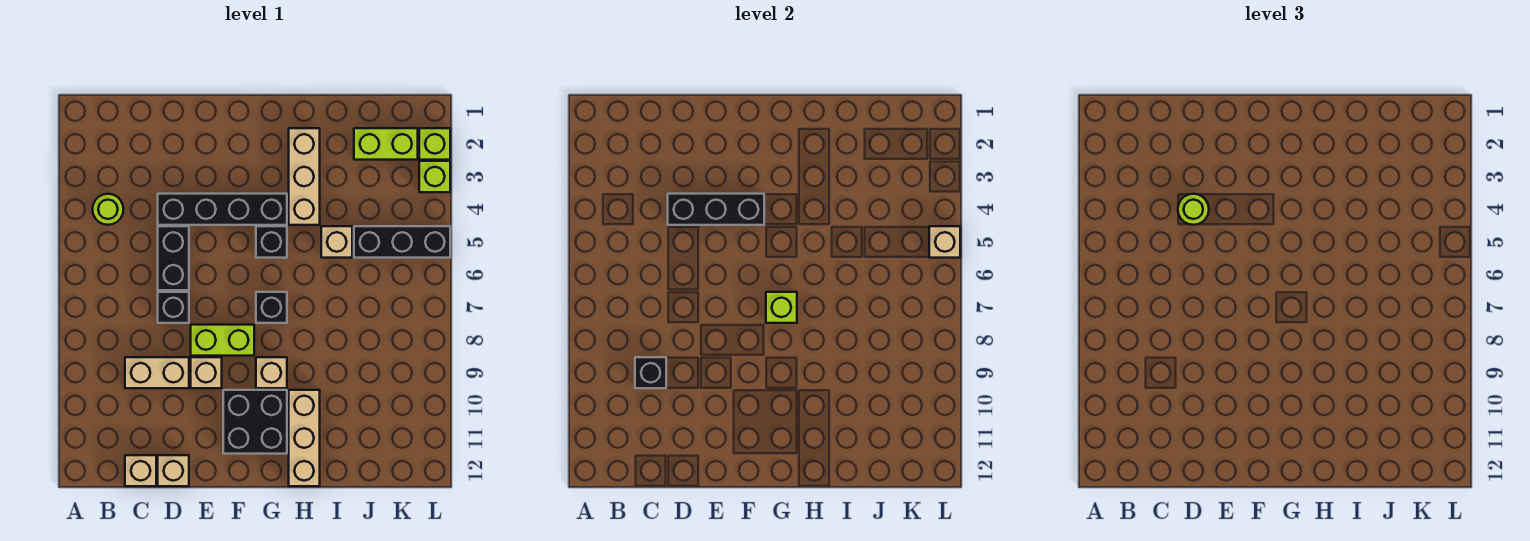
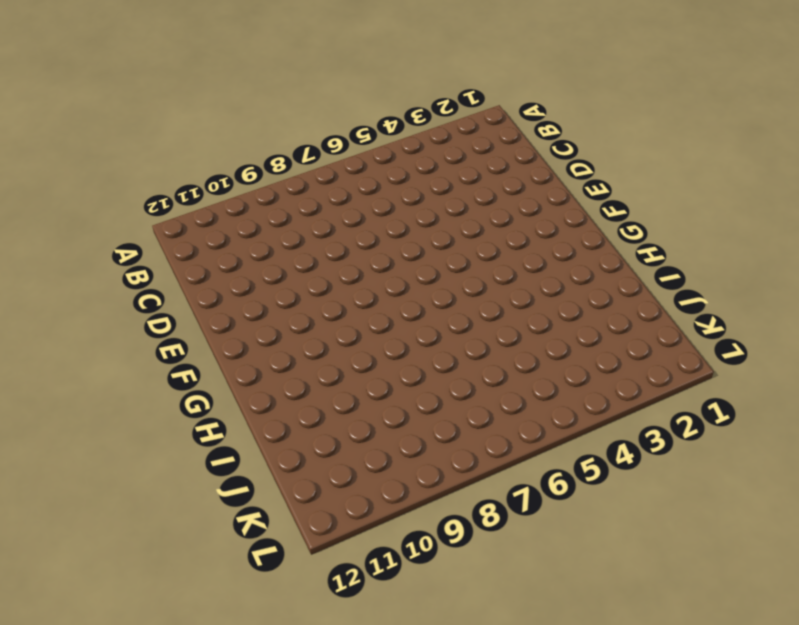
none -> lime round brick B4 level 1
none -> tan brick C9:D9 level 1
none -> tan brick C12 level 1

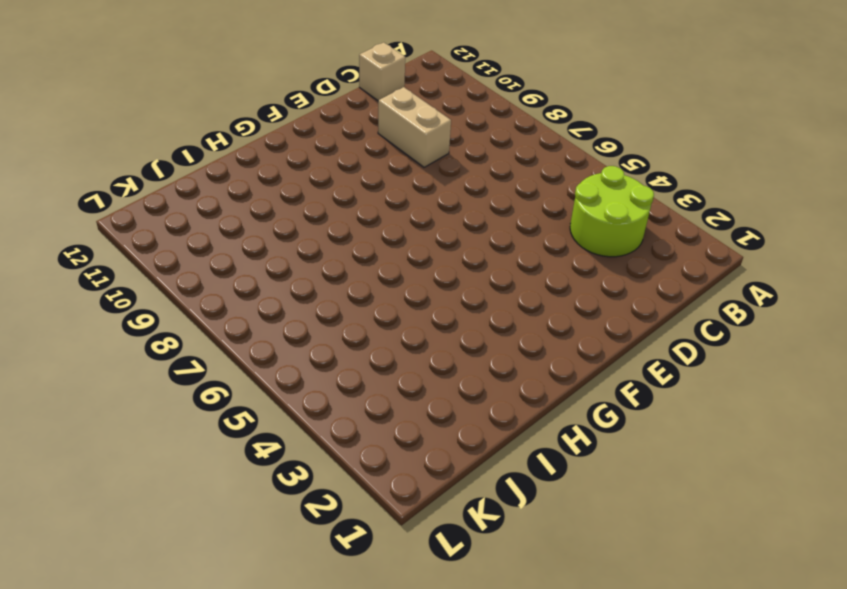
lime round brick B3:C4 level 1 -> lime round brick B4 level 1
tan brick D9:D10 level 1 -> tan brick C9:D9 level 1
none -> black brick D4:G4 level 1
none -> black brick D5:D6 level 1
none -> black brick D7 level 1

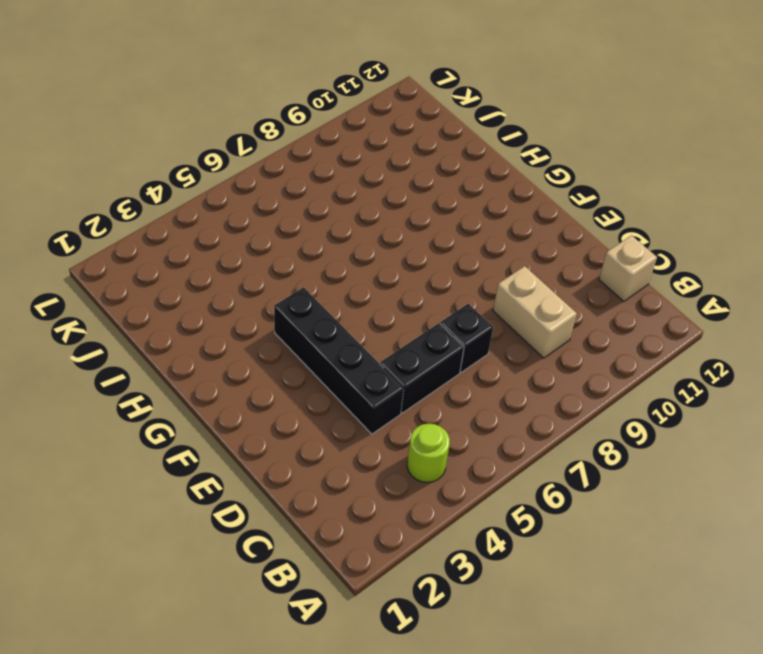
none -> tan brick D12 level 1
none -> lime brick E8:F8 level 1
none -> tan brick E9 level 1

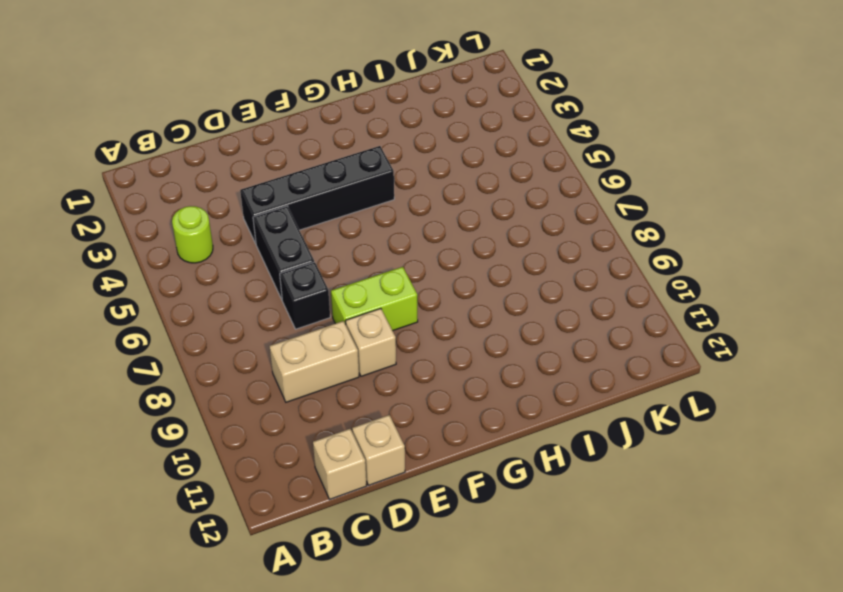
none -> black brick F10:G11 level 1
none -> black brick G5 level 1
none -> black brick G7 level 1

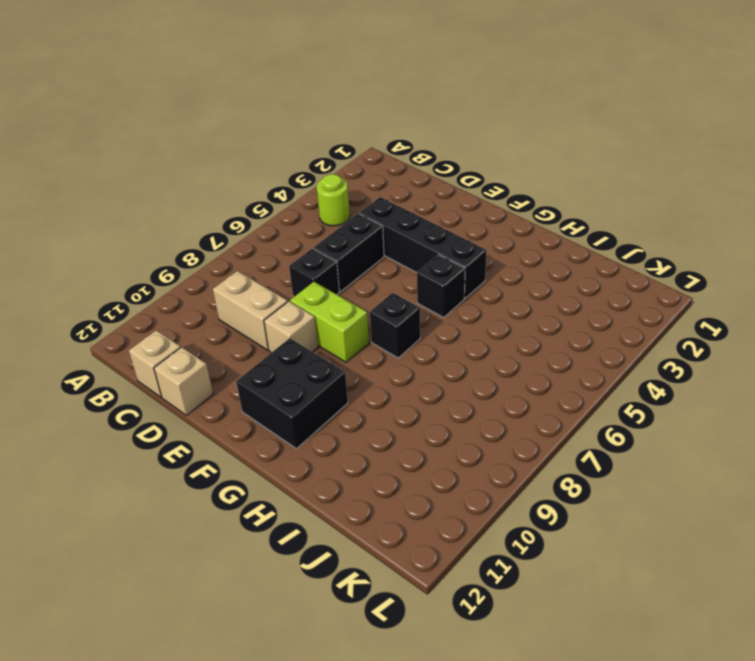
none -> tan brick G9 level 1
none -> tan brick H2:H4 level 1
none -> tan brick H10:H12 level 1

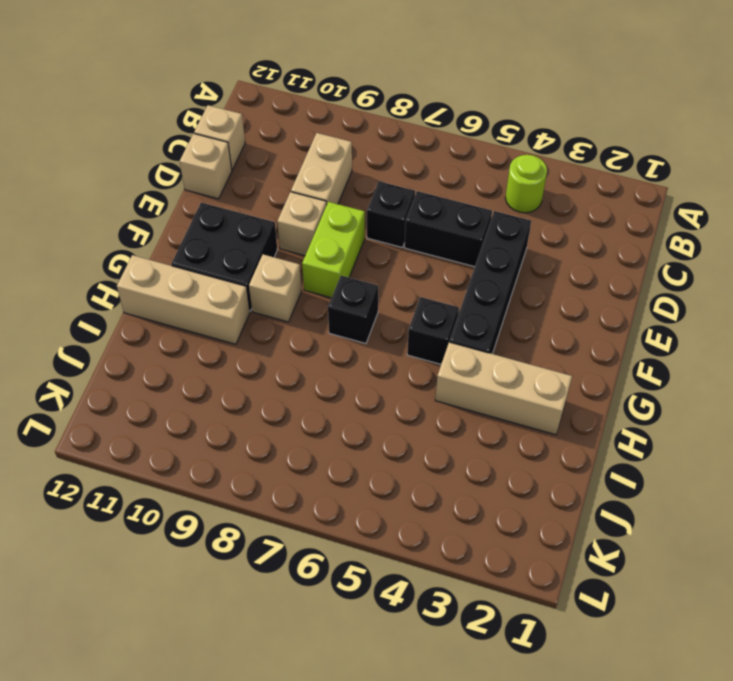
none -> tan brick I5 level 1
none -> lime brick J2:K2 level 1
none -> black brick J5:L5 level 1

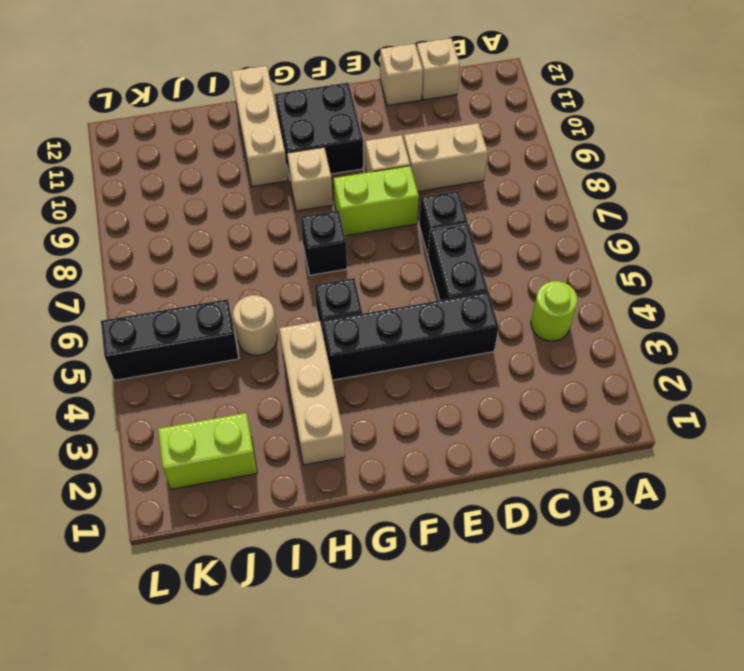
tan round brick I5 level 1 -> tan brick I5 level 1
none -> lime brick L2 level 1
none -> lime brick L3 level 1
none -> black brick C9 level 2

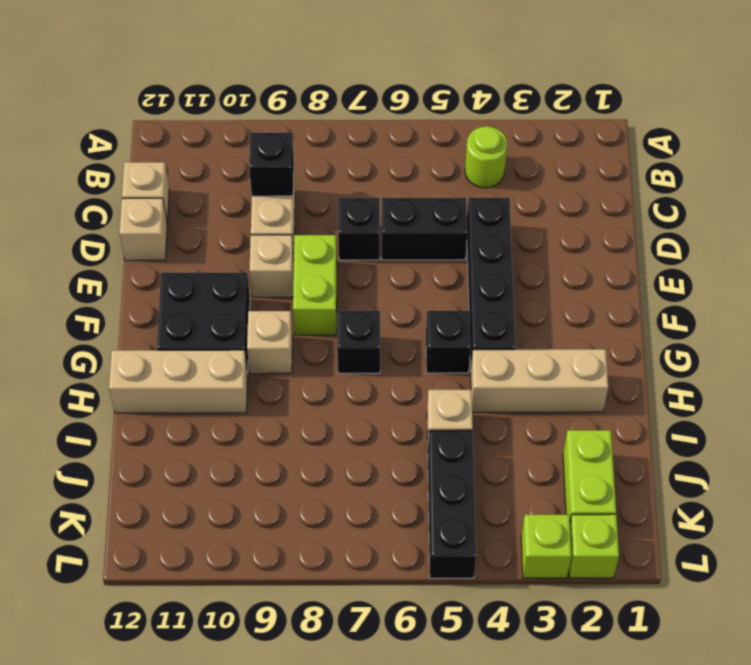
none -> black brick D4:F4 level 2
none -> lime brick G7 level 2
none -> tan brick L5 level 2

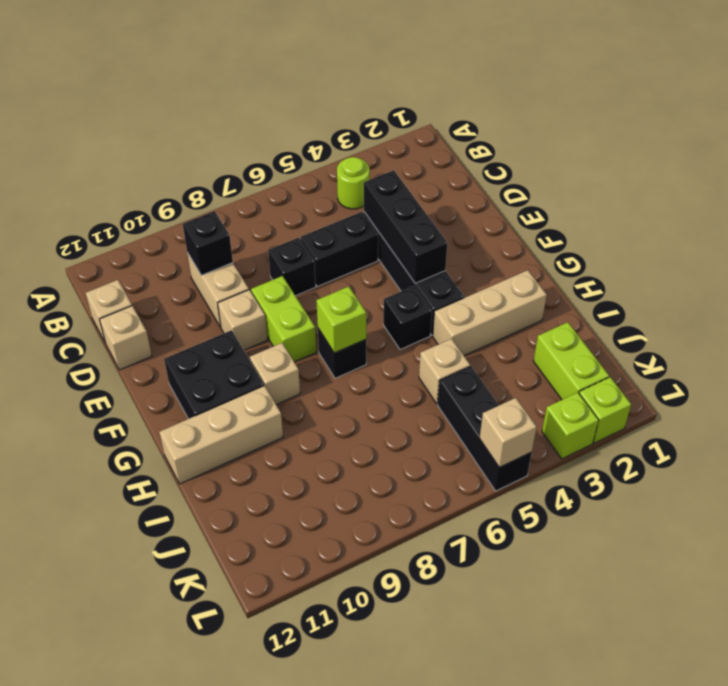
none -> lime round brick D4 level 3

